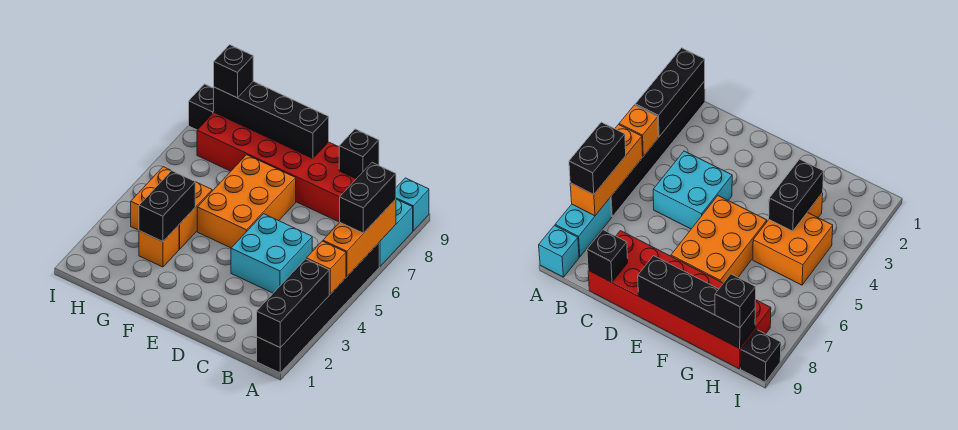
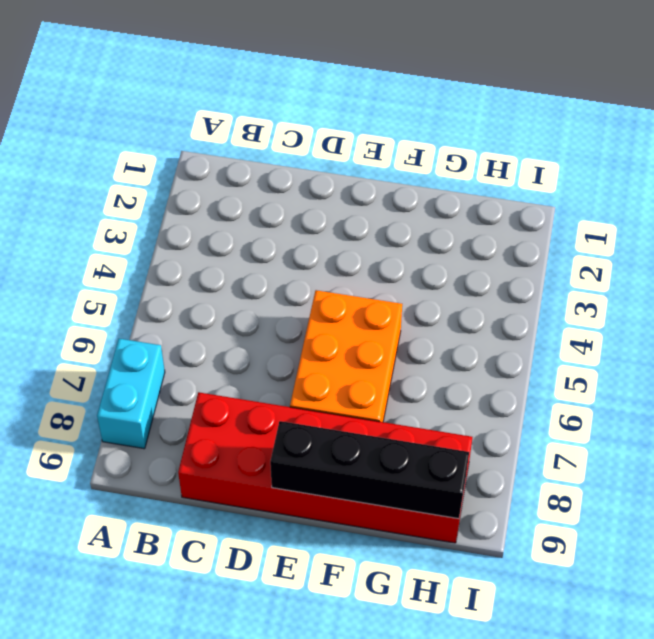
none -> black brick A1:A6 level 1
none -> cyan brick A9 level 1
none -> cyan brick C4:D5 level 1

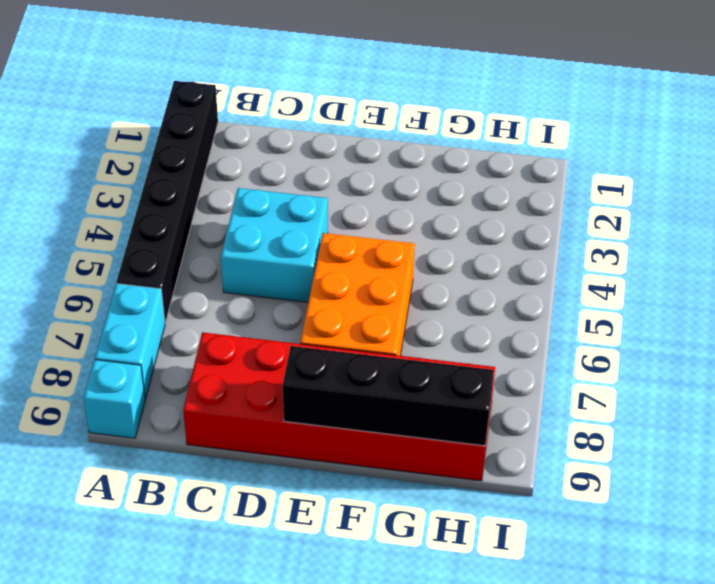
none -> orange brick G3 level 1
none -> orange brick G4:H5 level 1
none -> black brick I9 level 1

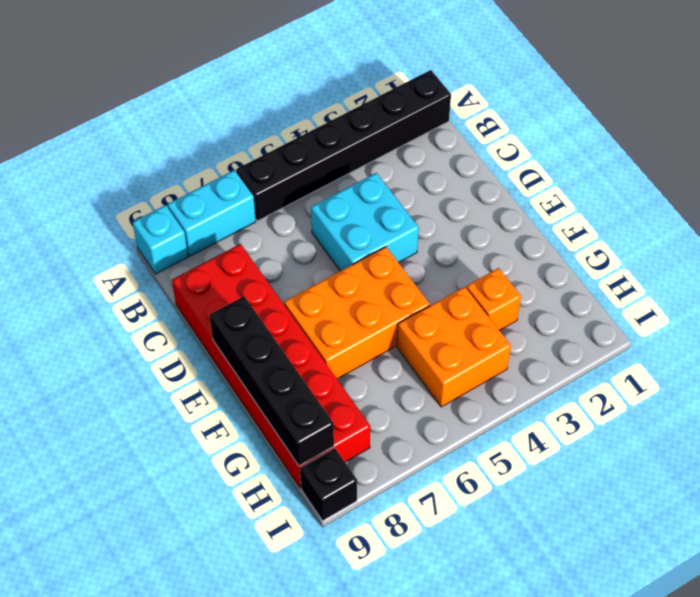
none -> black brick A1:A3 level 2
none -> orange brick A4 level 2
none -> orange brick A5:A7 level 2

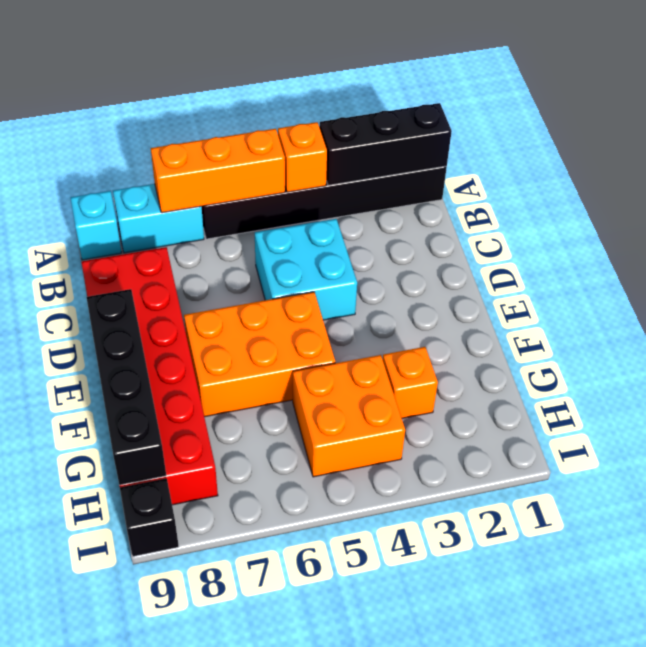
none -> black brick C9 level 2
none -> black brick G3:G4 level 2
none -> black brick A6:A7 level 3

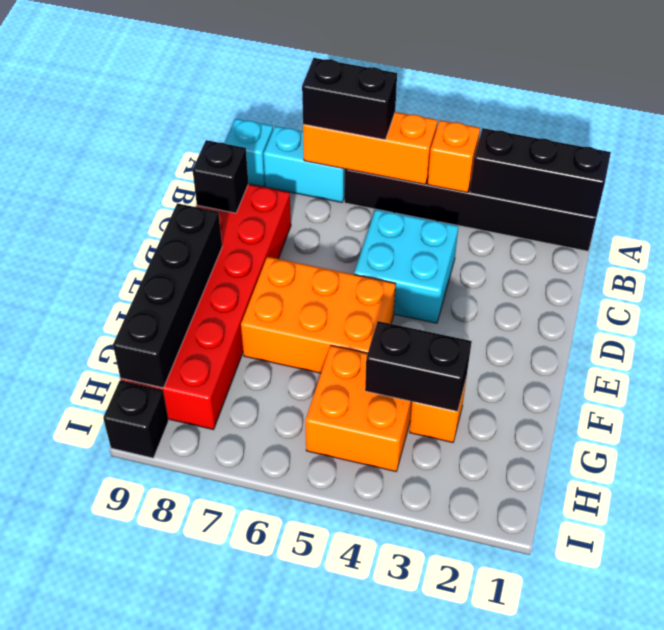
none -> black brick H9 level 3

